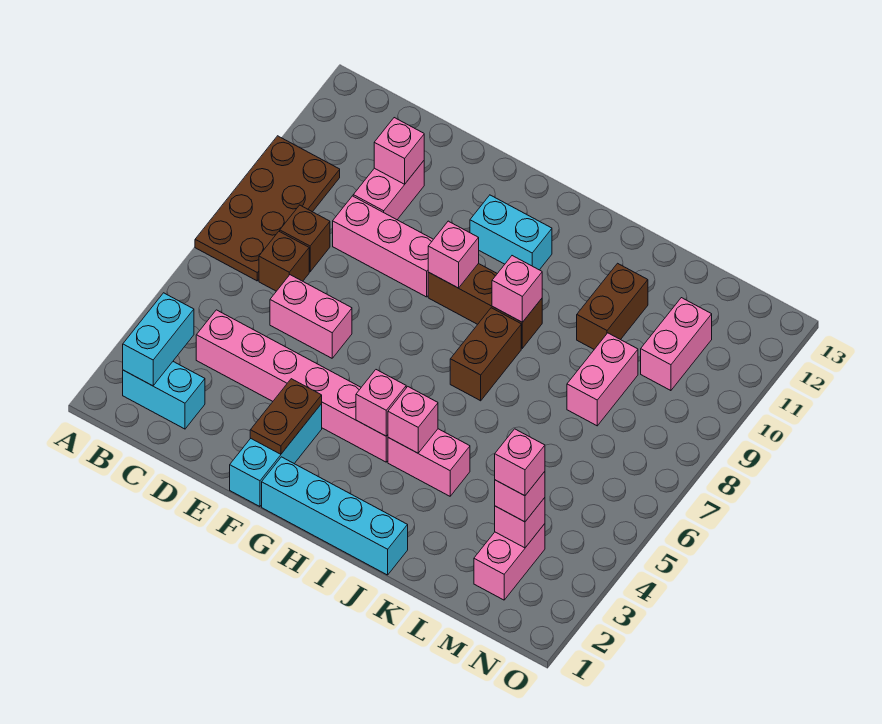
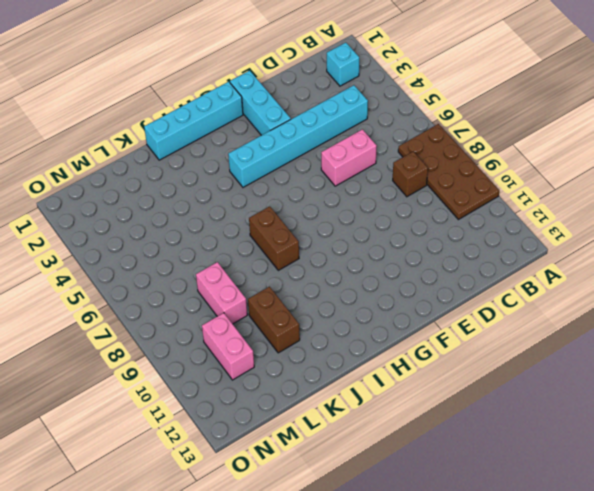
cyan brick B2 level 1 -> cyan brick B2:C2 level 1
cyan brick C4:H4 level 1 -> pink brick C4:H4 level 1
none -> brown brick C7 level 1
none -> pink brick D9:F9 level 1
none -> pink brick D10:D11 level 1

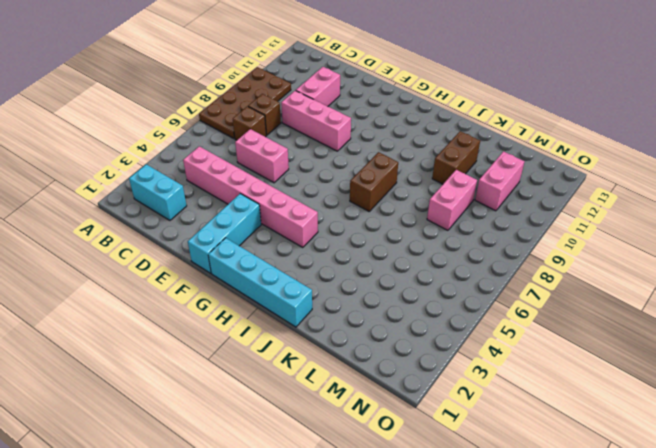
none -> brown brick G9:I9 level 1
none -> cyan brick G11:H11 level 1
none -> pink brick I4:J4 level 1

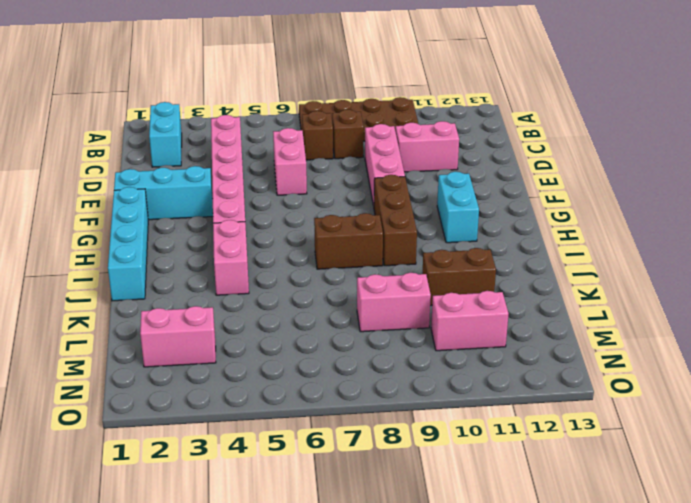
none -> cyan brick B2:B3 level 2
none -> pink brick D11 level 2
none -> brown plate F2:F3 level 2

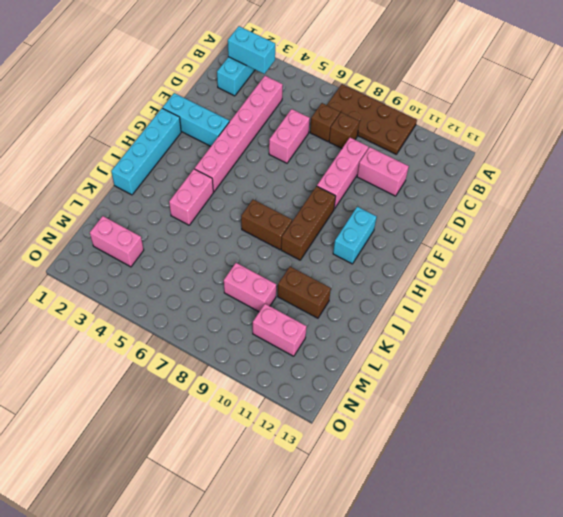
none -> pink brick D11 level 2
none -> brown plate F2:F3 level 2
none -> pink brick G9 level 2

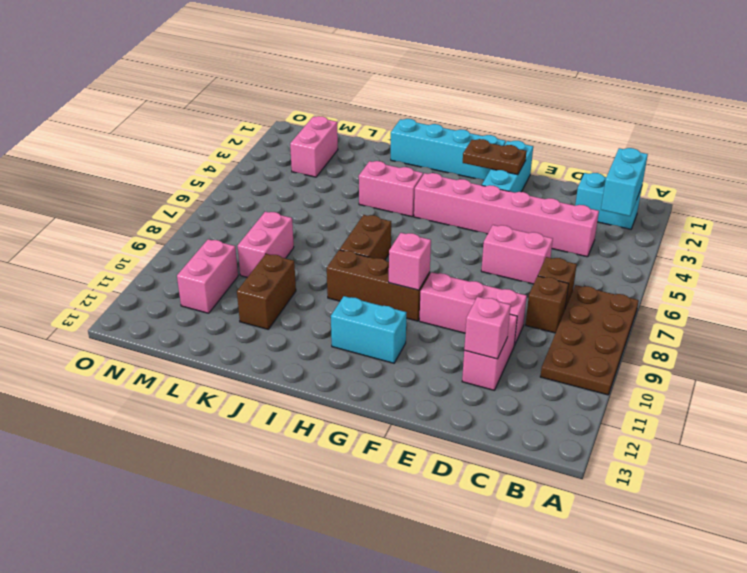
brown plate F2:G2 level 2 -> brown plate F2:F3 level 2
none -> pink brick H4 level 2
none -> pink brick I4 level 2
none -> pink brick I9 level 2

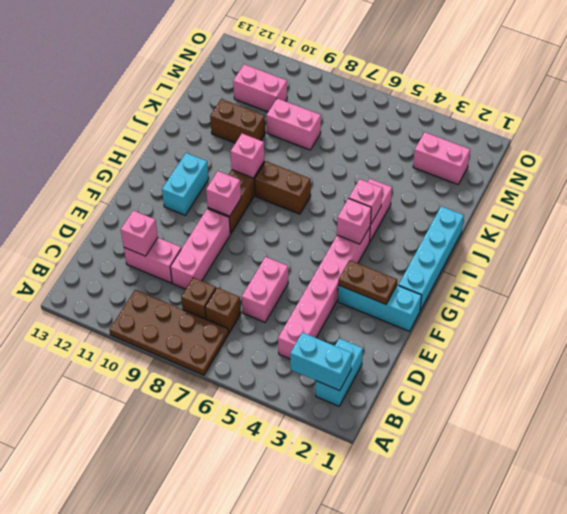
none -> pink brick M3 level 2
none -> pink brick M3 level 3
none -> pink brick M3 level 4

